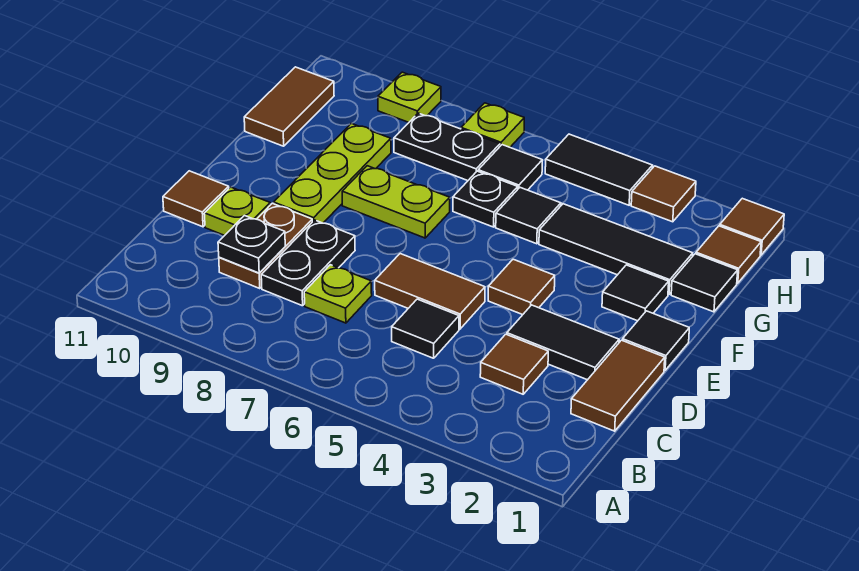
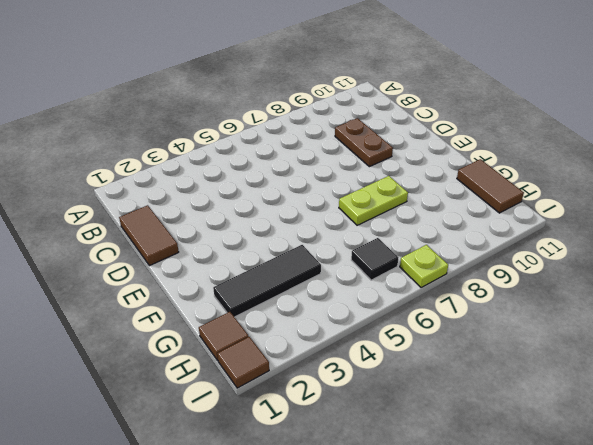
none -> brown tile C3 level 1
none -> black tile C5 level 1
none -> lime plate C7 level 1

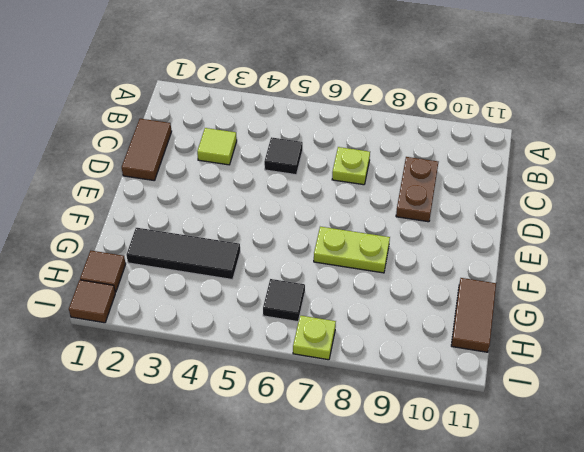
lime tile C3 level 1 -> brown tile C3 level 1
none -> black plate C8:D8 level 1
none -> black tile D2:D3 level 1
none -> brown tile D5:D6 level 1

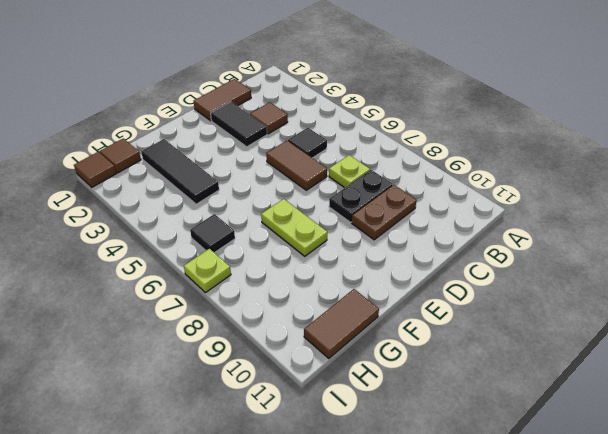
none -> lime plate D10 level 1
none -> brown tile D11 level 1
none -> black tile E1 level 1

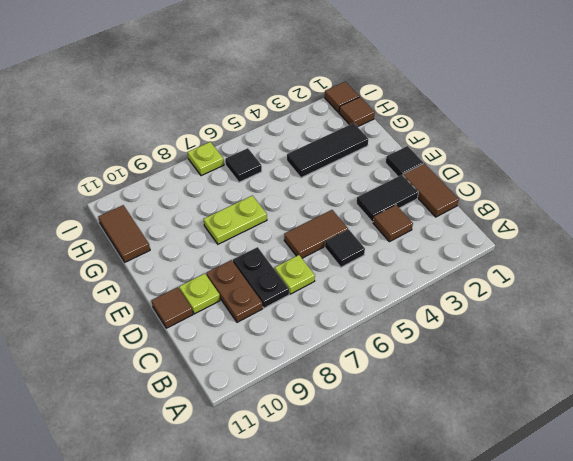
none -> brown tile E4 level 1
none -> lime plate E9:G9 level 1
none -> black tile F2 level 1

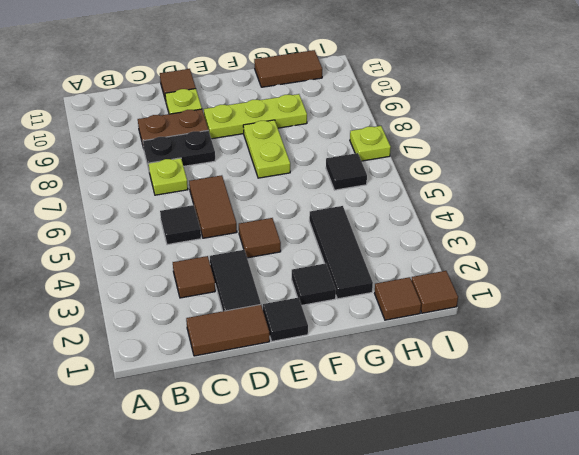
none -> black tile G1 level 1
none -> black tile G5 level 1
none -> black plate G6 level 1

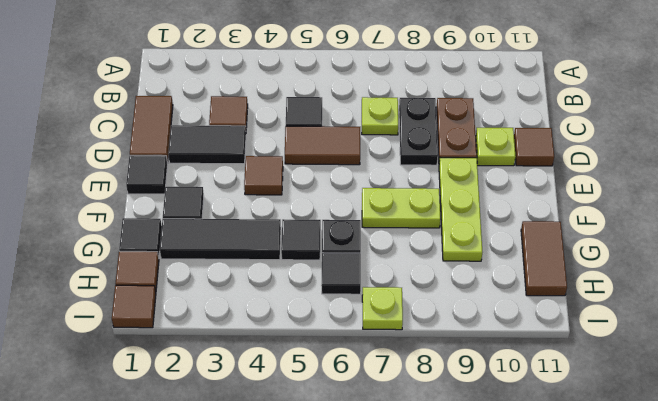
none -> black plate H7:H8 level 1
none -> brown tile I3 level 1
none -> black tile I4:I5 level 1

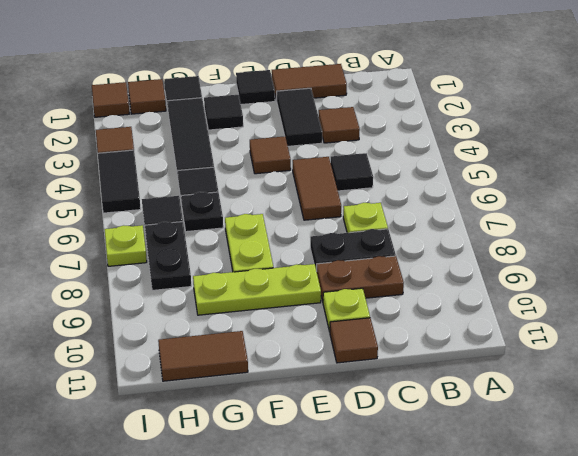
none -> lime plate I9 level 1
none -> black plate C9 level 2

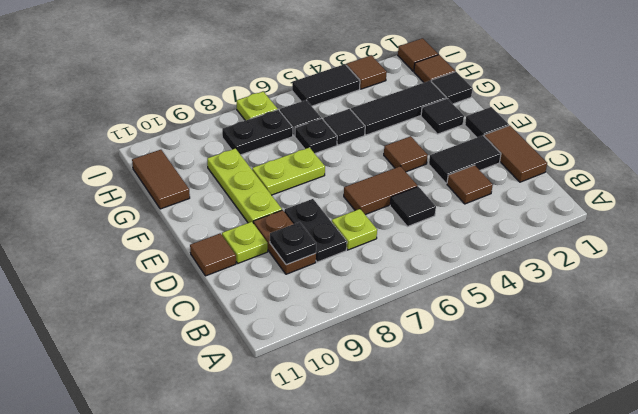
none -> lime plate I9 level 1

